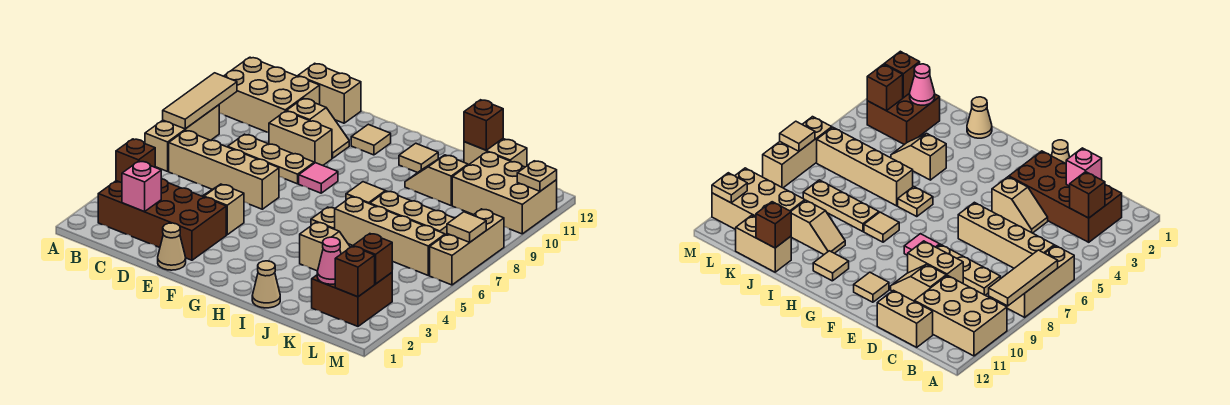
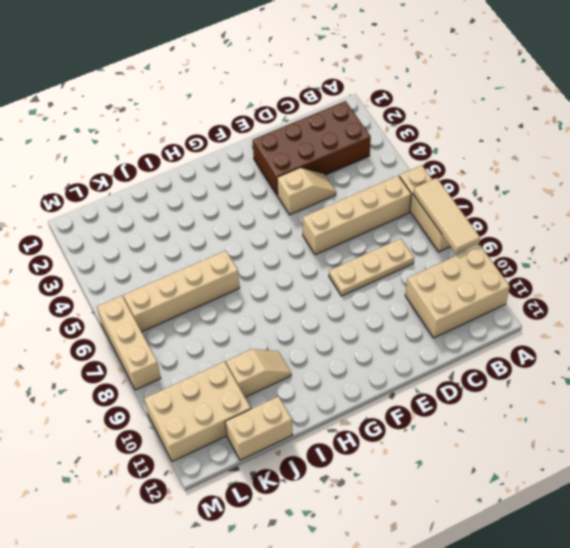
none -> tan brick C12:D12 level 1
none -> tan brick D9:E9 level 1
none -> tan slope D10:E10 level 1 top D
none -> tan cone E1 level 1

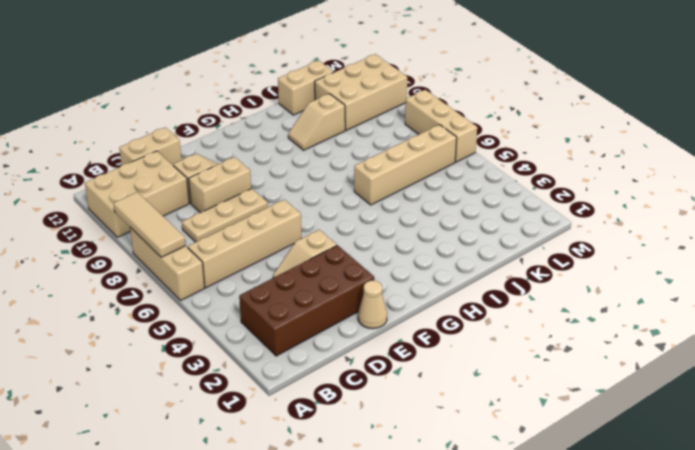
none -> pink tile F8 level 1
none -> tan tile F11 level 1
none -> tan plate H6 level 1
none -> tan tile H8 level 1

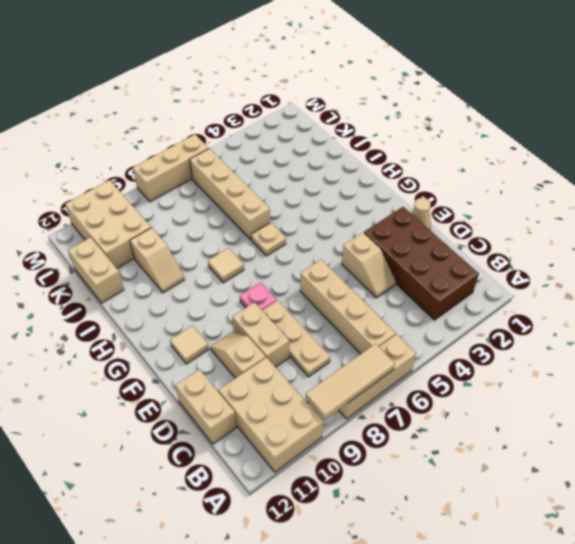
pink plate F8 level 1 -> pink tile F8 level 1
none -> tan tile H11 level 1
none -> tan cone I1 level 1
none -> tan slope I4:J4 level 1 top I
none -> tan plate I8:K8 level 1

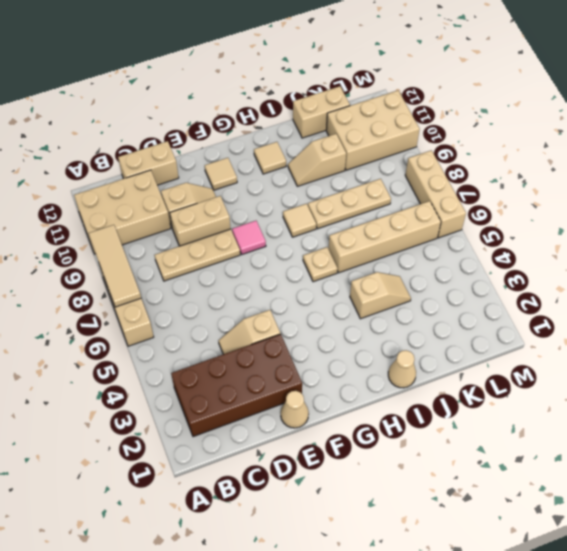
none -> tan brick B6:E6 level 1
none -> brown brick K2:L3 level 1
none -> brown brick B3 level 2
none -> pink brick C2 level 2

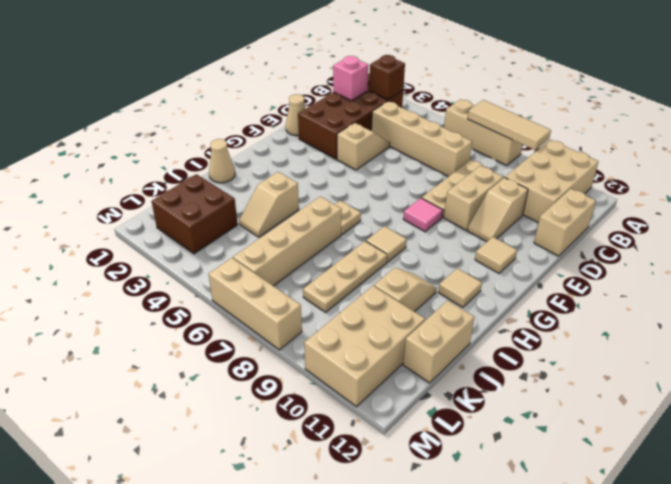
tan brick C4:C7 level 1 -> tan brick B6:E6 level 1
none -> brown brick J12 level 2
none -> pink cone K2 level 2
none -> brown brick L2 level 2
none -> brown brick L3 level 2

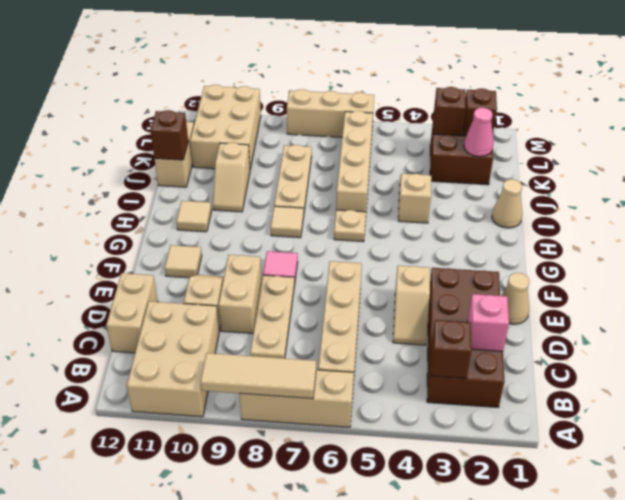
none -> tan tile M7 level 2
none -> tan plate M11 level 2

